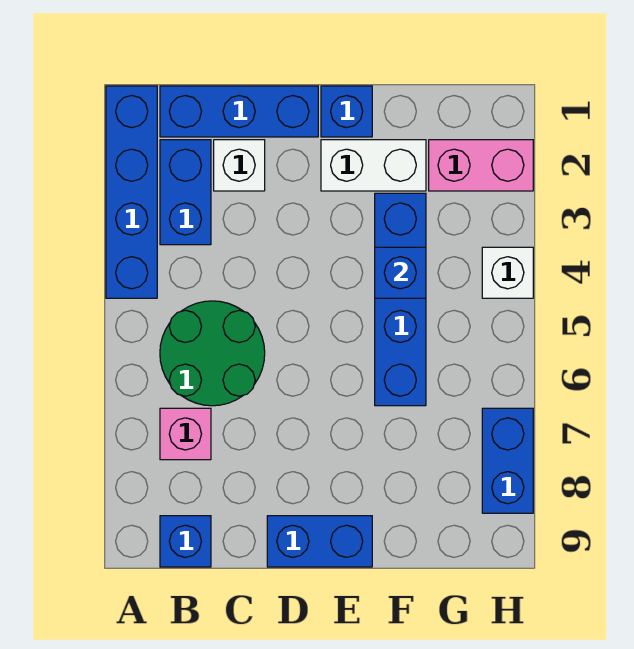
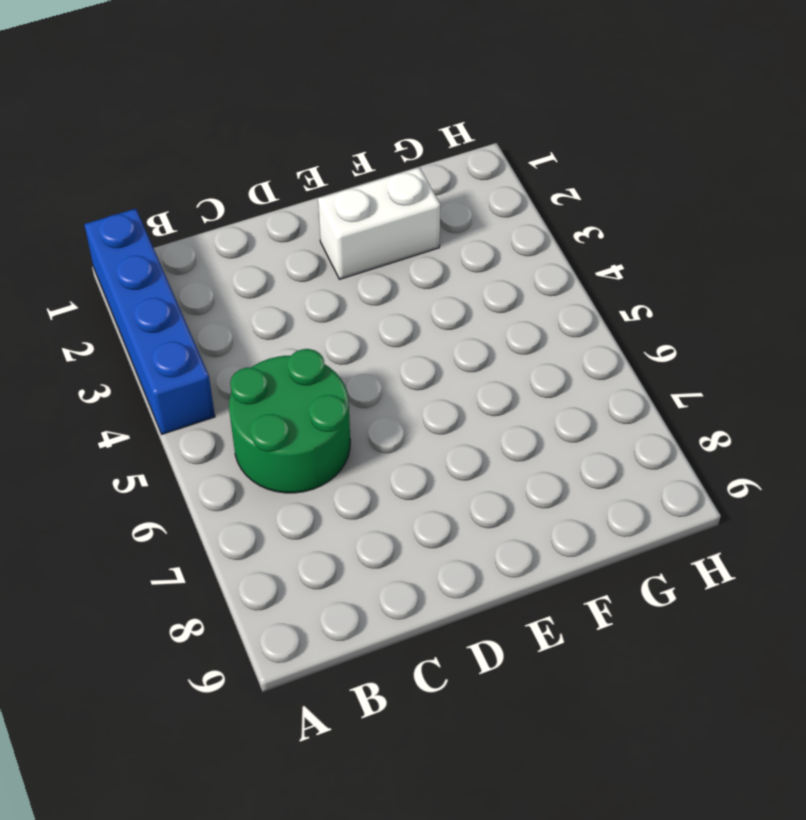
none -> blue brick B1:D1 level 1
none -> blue brick B2:B3 level 1
none -> pink brick B7 level 1

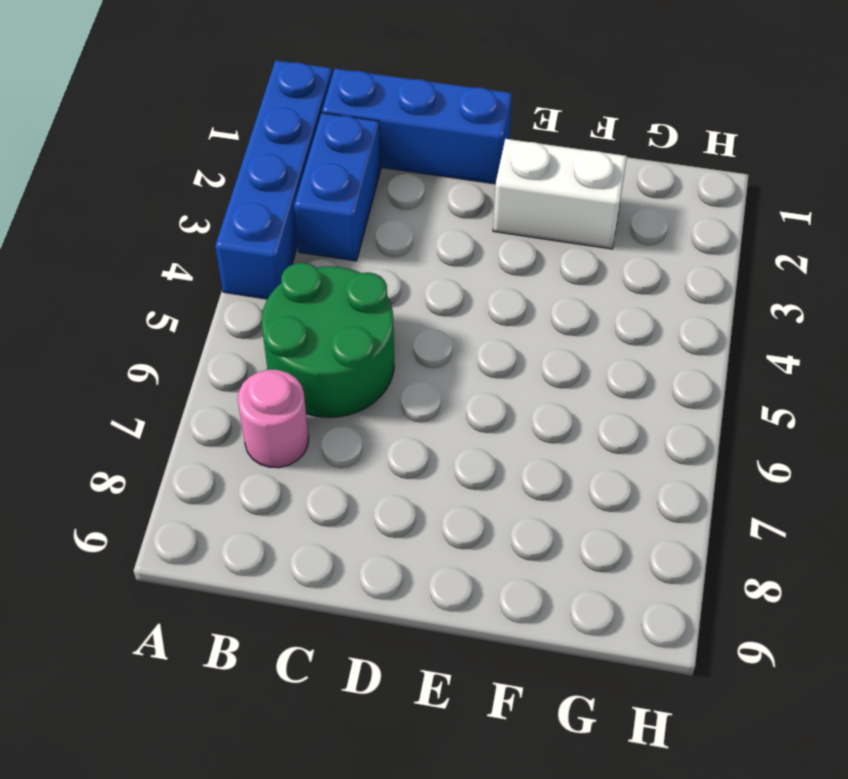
pink round brick B7 level 1 -> pink brick B7 level 1
none -> blue brick B9 level 1
none -> white brick C2 level 1
none -> blue brick D9:E9 level 1

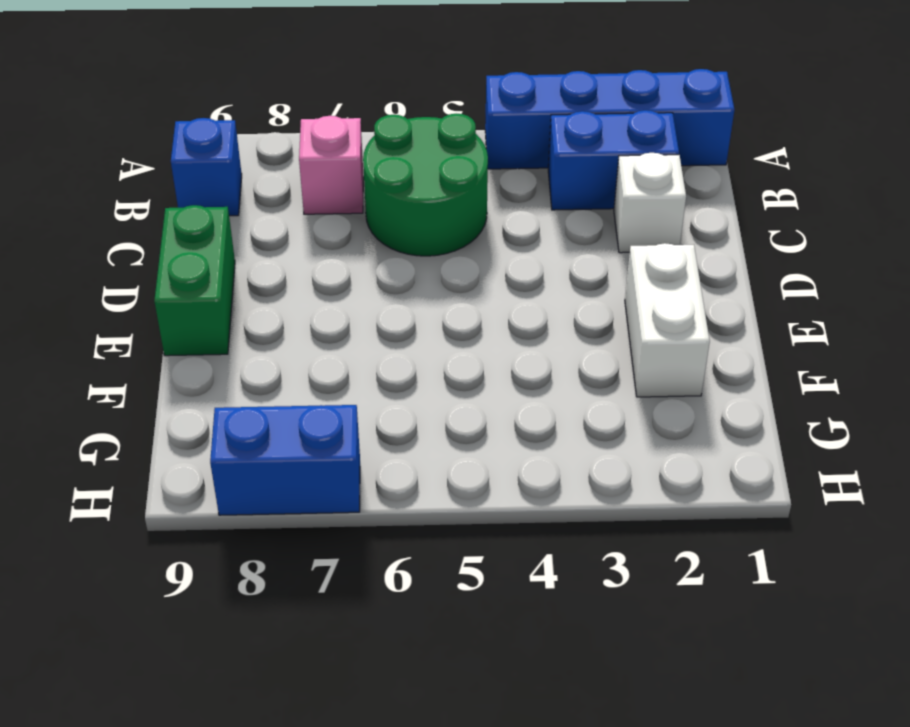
green brick D9:E9 level 1 -> blue brick D9:E9 level 1
none -> blue brick B1:D1 level 1
none -> blue brick E1 level 1
none -> blue brick F3:F6 level 1

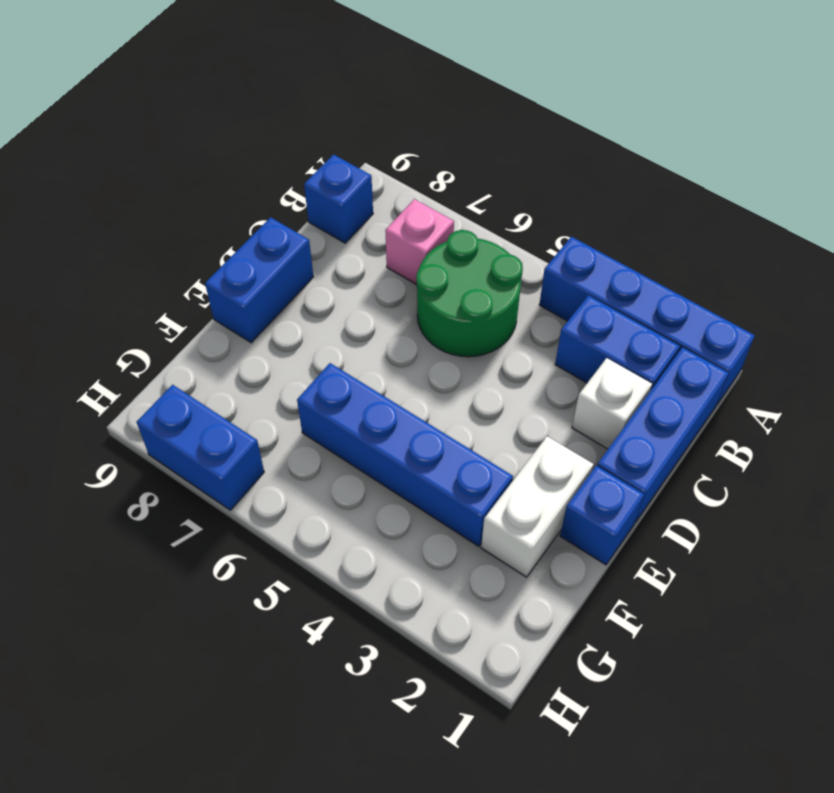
none -> pink brick G2:H2 level 1
none -> white brick H4 level 1
none -> blue brick F4 level 2

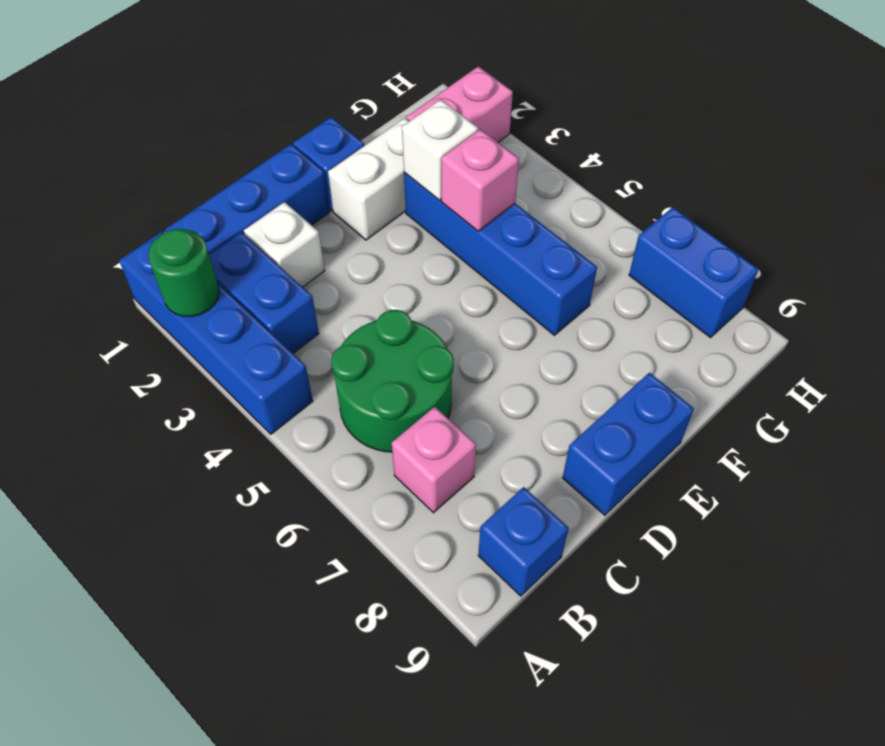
green round brick A2 level 2 -> none
white brick F3 level 2 -> white brick H4 level 1
pink brick F4 level 2 -> blue brick F4 level 2

